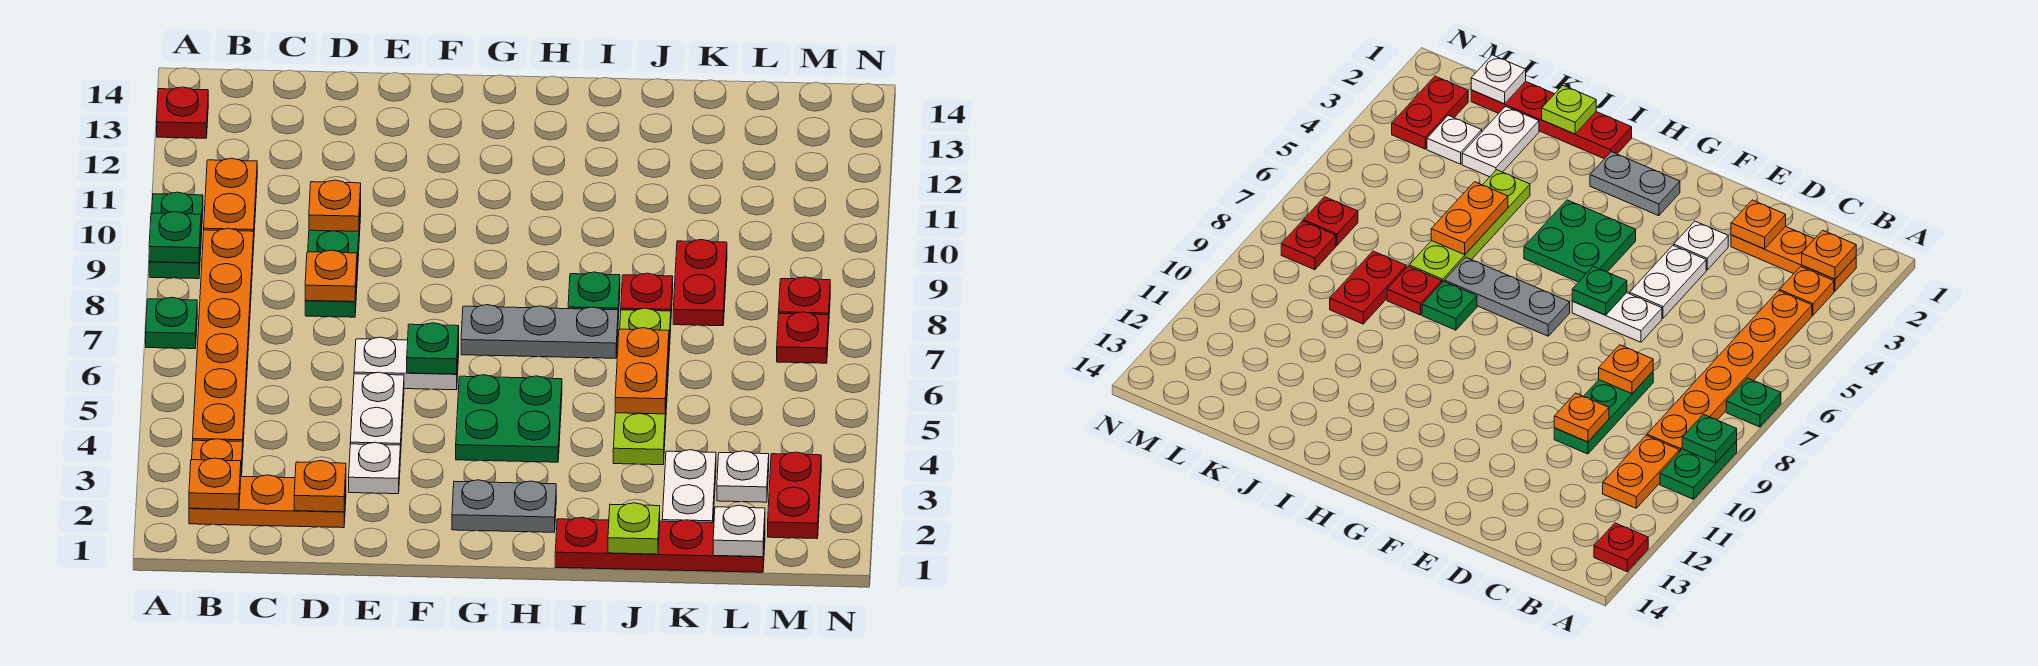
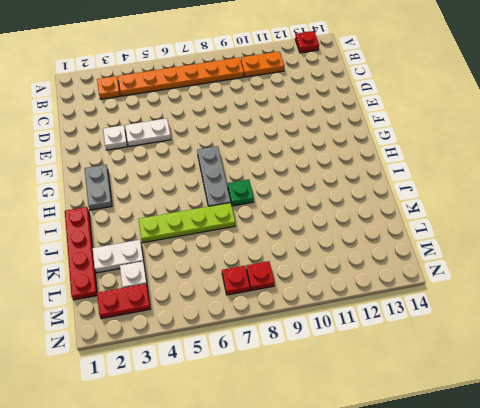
none -> green plate A7 level 1
none -> green plate A9:A10 level 1
none -> orange plate B2:D2 level 1
none -> green plate D8:D10 level 1

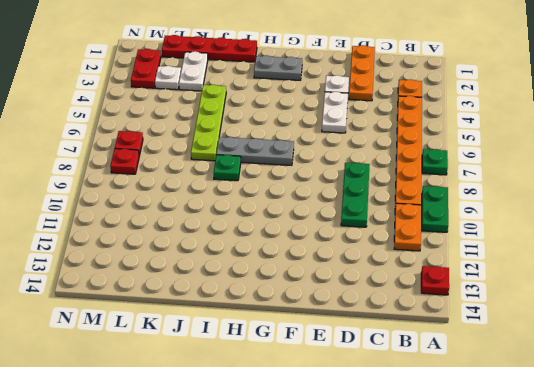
orange plate D1:D3 level 1 -> orange plate B2:D2 level 1
none -> white plate E6:F6 level 1
none -> green plate G4:H5 level 1
none -> red plate J8 level 1
none -> red plate K8:K9 level 1

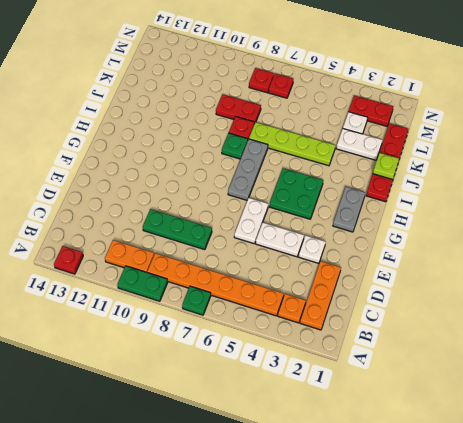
none -> green plate A9 level 2
none -> orange plate B2 level 2
none -> orange plate D2 level 2
none -> orange plate D8 level 2

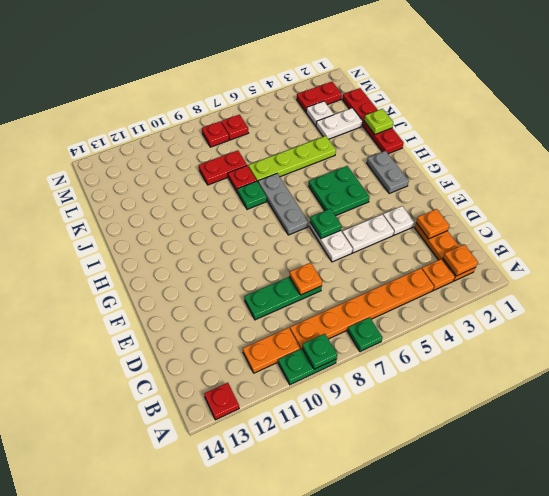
none -> orange plate D10 level 2
none -> orange plate J5:J6 level 2
none -> white plate L1 level 2

